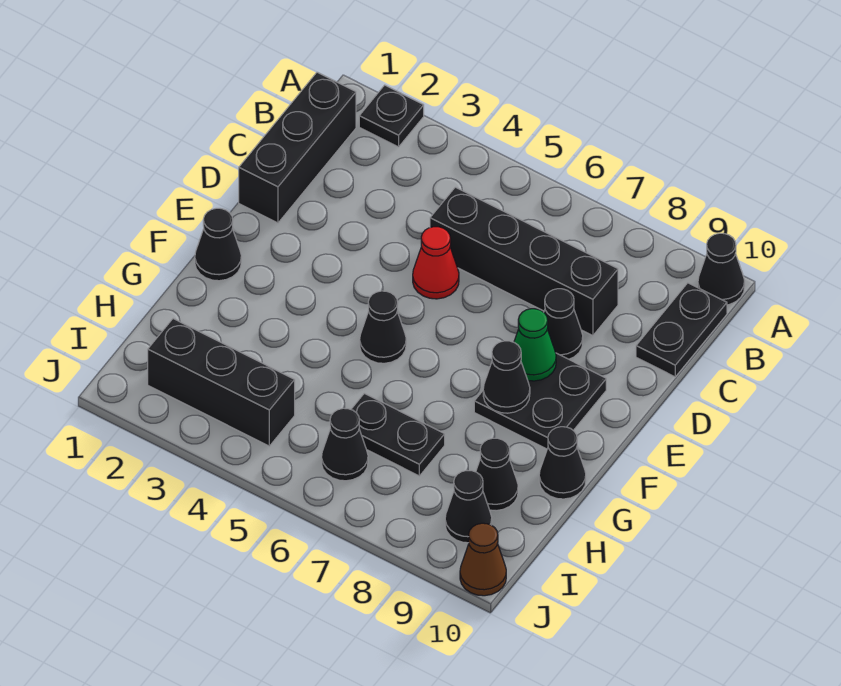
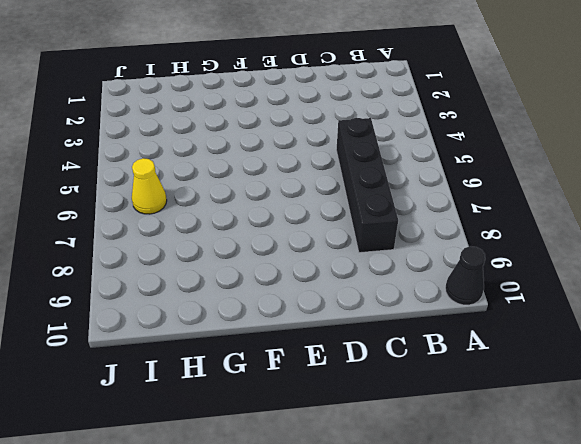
yellow cone I6 level 1 -> black cone I6 level 1
none -> black plate A2 level 1
none -> black brick B1:D1 level 1
none -> black plate B10:C10 level 1

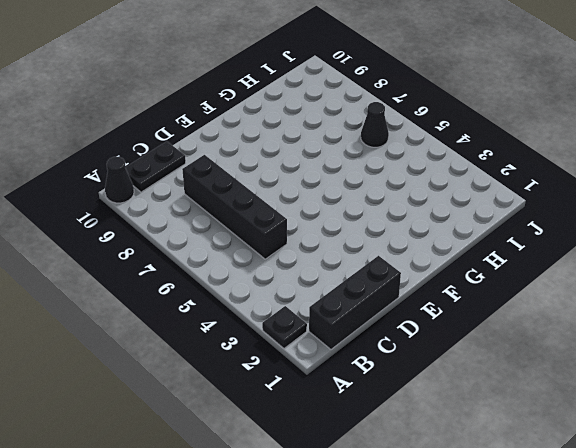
none -> red cone D5 level 1
none -> black cone D8 level 1
none -> black plate E8:F9 level 1

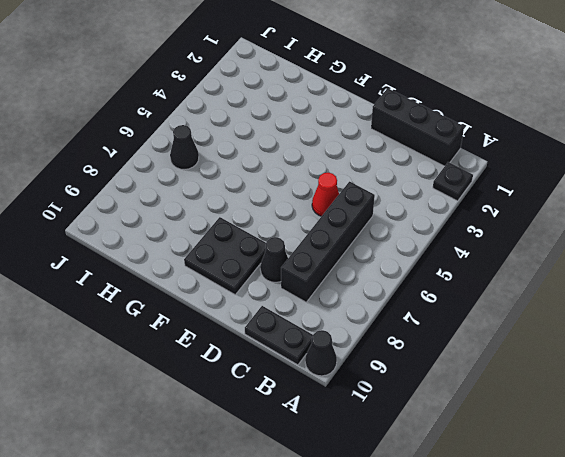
none -> black cone F1 level 1
none -> black cone F5 level 1
none -> black cone G10 level 1

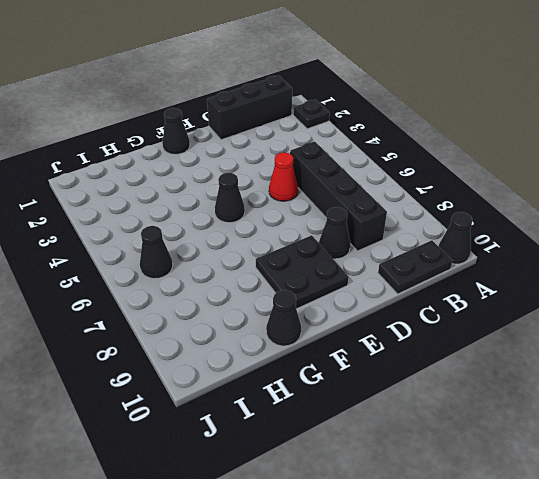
none -> black plate H6:H7 level 1
none -> black cone H9 level 1
none -> black brick I2:I4 level 1

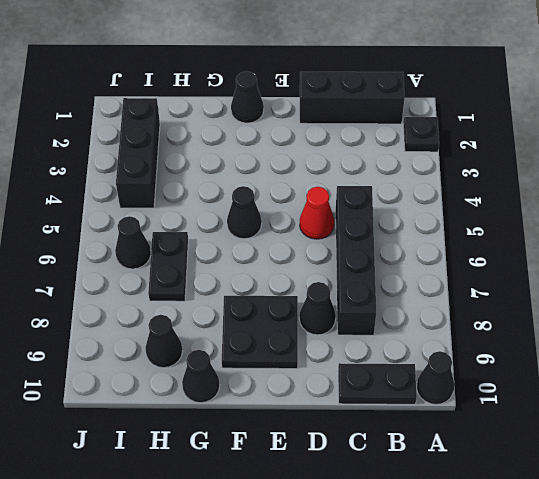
none -> black cone I9 level 1
none -> brown cone J10 level 1
none -> green cone E8 level 2

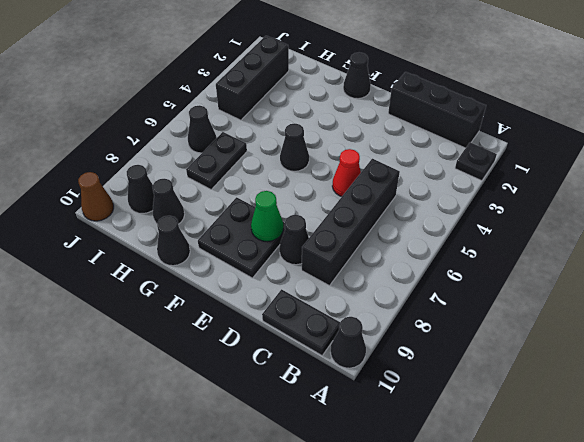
none -> black cone F8 level 2

